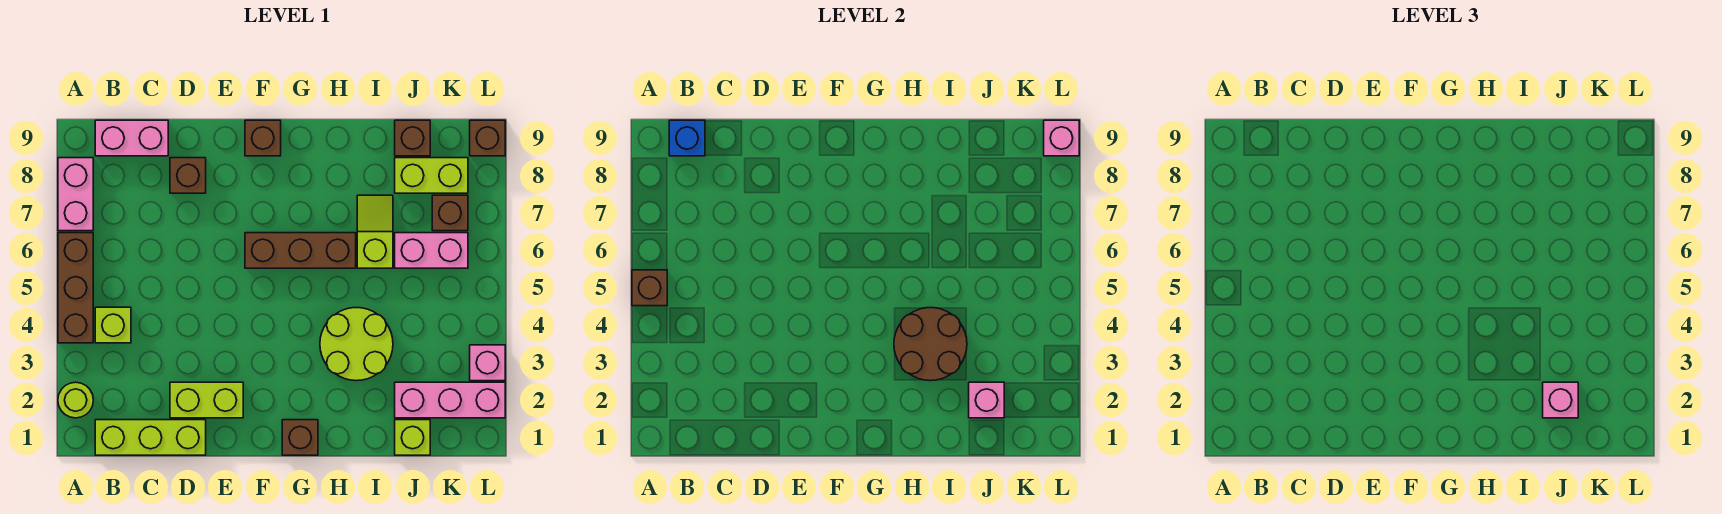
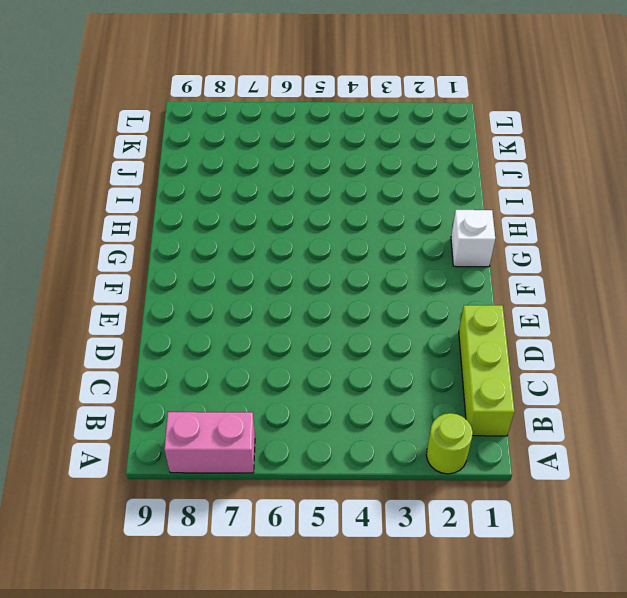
white brick G1 level 1 -> brown brick G1 level 1
none -> brown brick A4:A6 level 1
none -> lime brick B4 level 1
none -> pink brick B9:C9 level 1

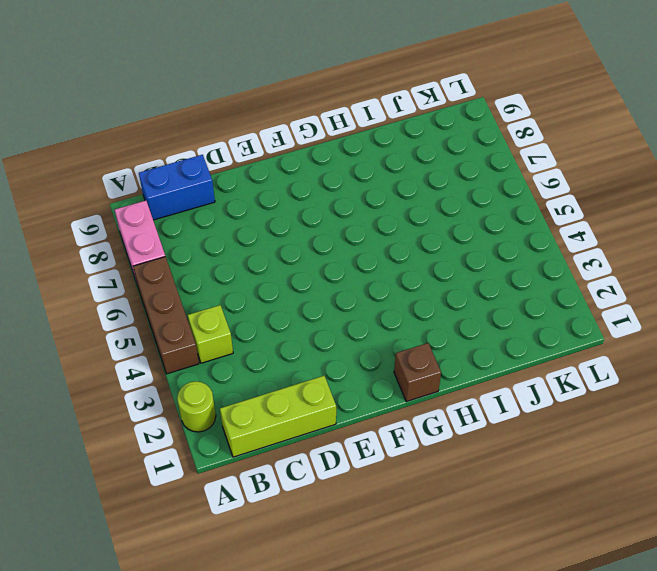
blue brick B9:C9 level 1 -> pink brick B9:C9 level 1
none -> lime brick D2:E2 level 1
none -> brown brick D8 level 1
none -> brown brick F6:H6 level 1

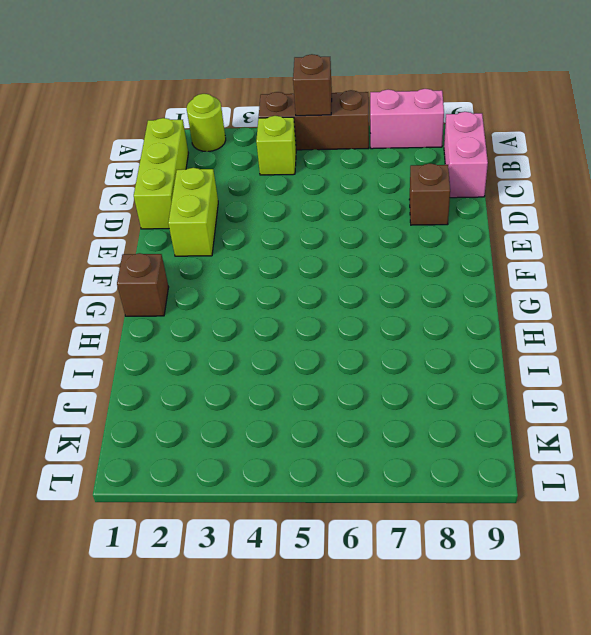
none -> brown brick F6:H6 level 1
none -> brown brick F9 level 1
none -> lime round brick H3:I4 level 1

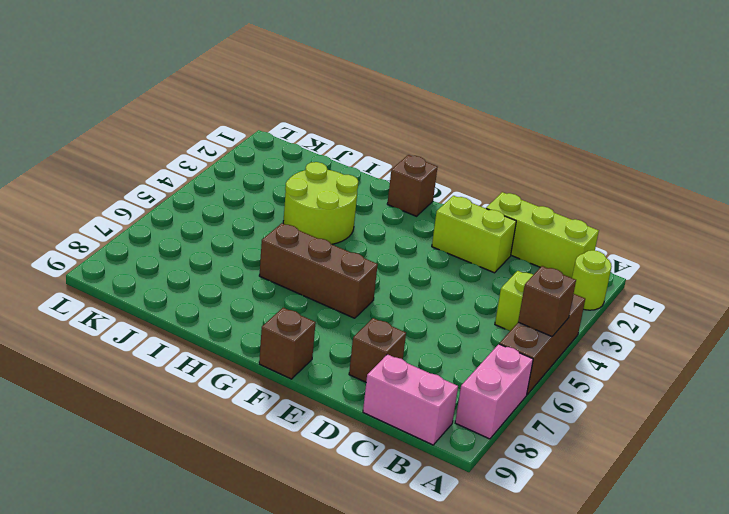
none -> lime slope I6:I7 level 1 top 6
none -> lime brick J1 level 1
none -> pink brick J2:L2 level 1

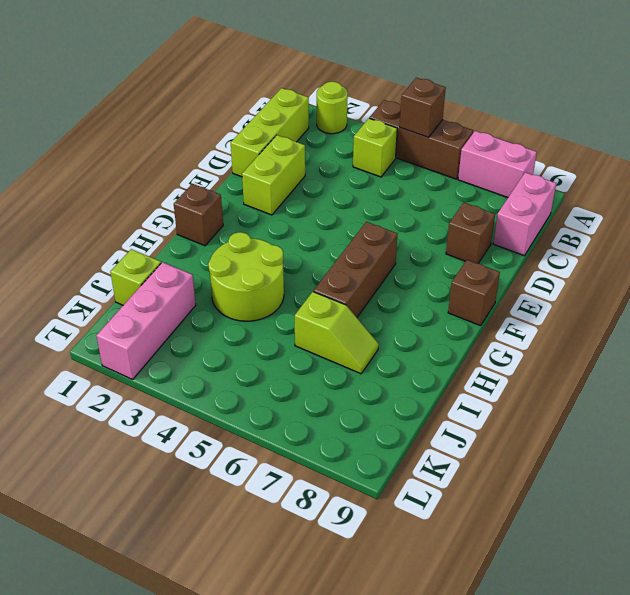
none -> pink brick J6:K6 level 1
none -> lime brick J8:K8 level 1
none -> brown brick J9 level 1

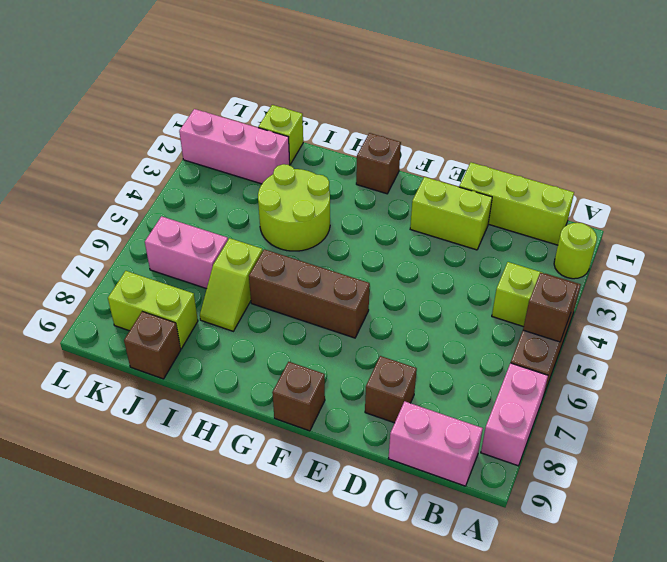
none -> brown brick K7 level 1
none -> pink brick L3 level 1
none -> brown brick L9 level 1

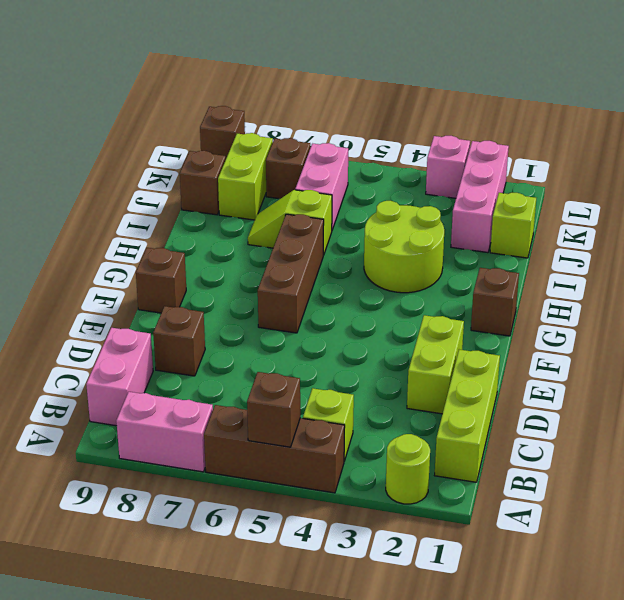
none -> blue brick B9 level 2
none -> brown round brick H3:I4 level 2
none -> pink brick J2 level 2

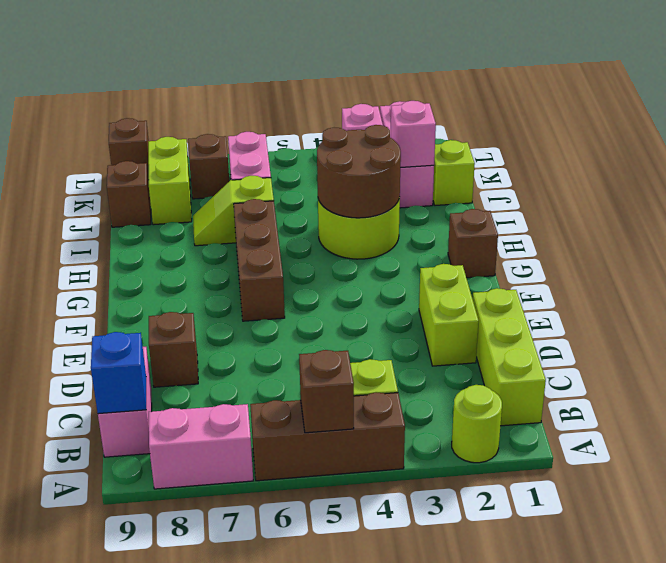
none -> brown brick F9 level 1
none -> pink brick L9 level 2
none -> pink brick J2 level 3

